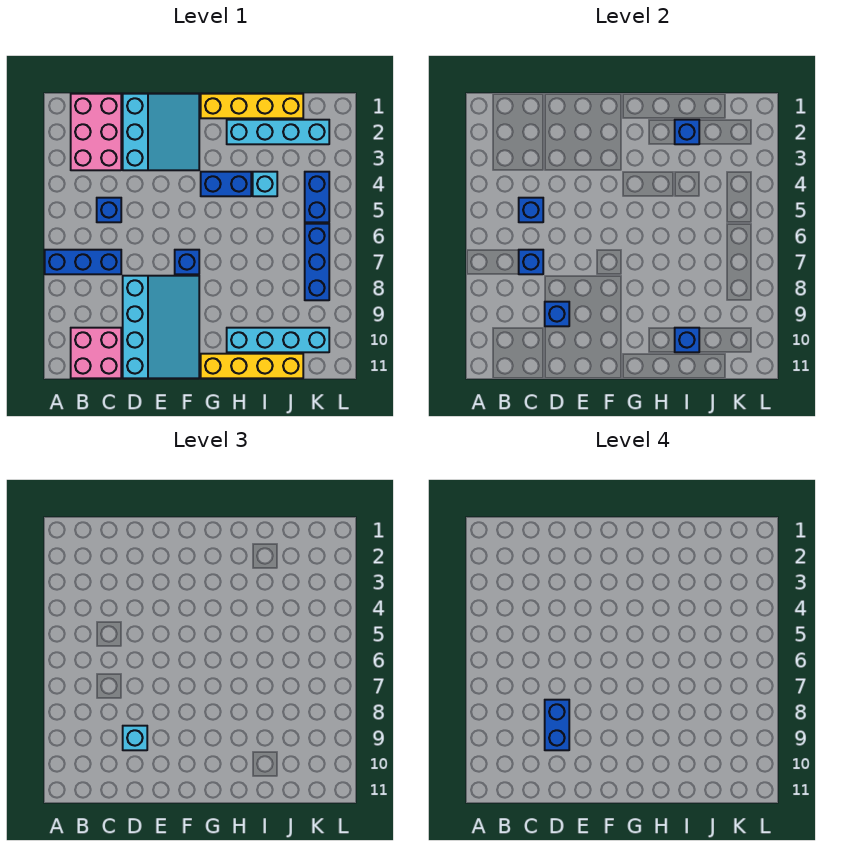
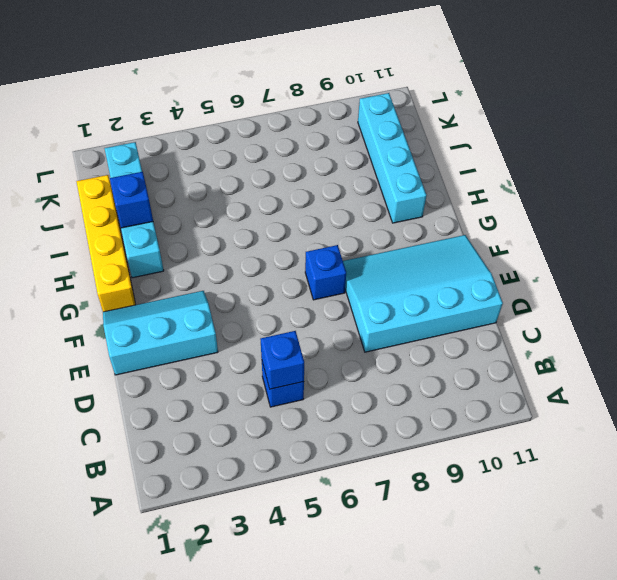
cyan slope E1:F3 level 1 top E -> cyan slope D1:F3 level 1 top D
none -> blue brick A7:C7 level 1
none -> pink brick B1:C3 level 1
none -> pink brick B10:C11 level 1

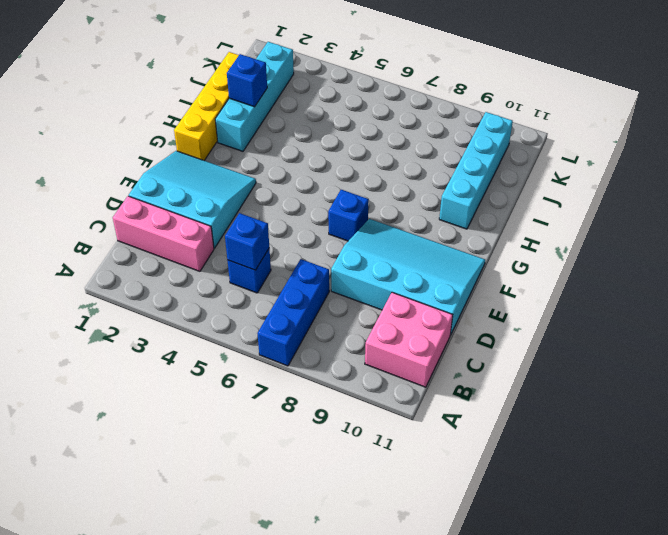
pink brick C1:C3 level 1 -> pink brick B1:C3 level 1
none -> blue brick G4:H4 level 1
none -> yellow brick G11:J11 level 1
none -> cyan brick I4 level 1

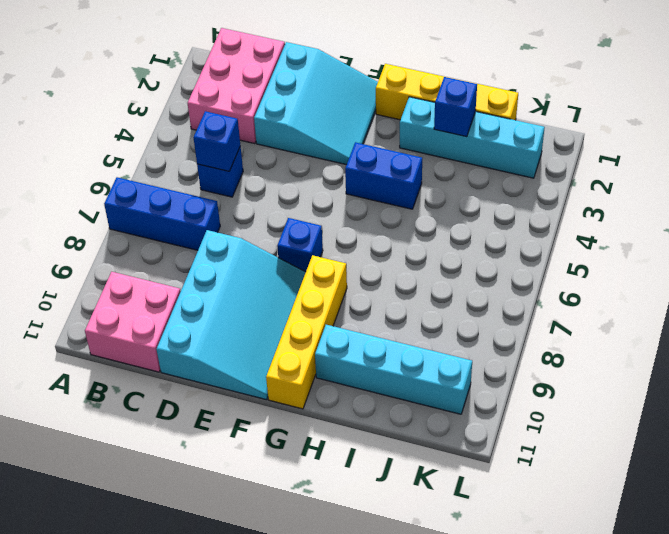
yellow brick G8:G11 level 1 -> yellow brick G11:J11 level 1
none -> cyan brick I4 level 1
none -> blue brick K4:K5 level 1
none -> blue brick K6:K8 level 1

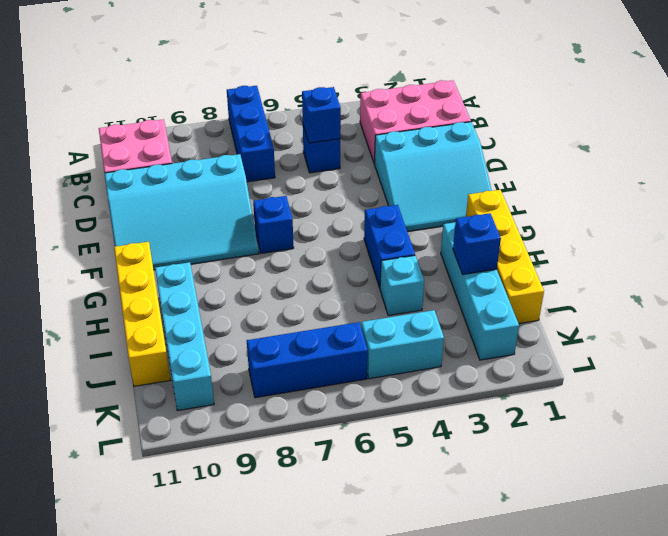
cyan brick K4:K5 level 1 -> blue brick K4:K5 level 1
none -> blue brick C7 level 2
none -> blue brick D9 level 2
none -> blue brick I10 level 2

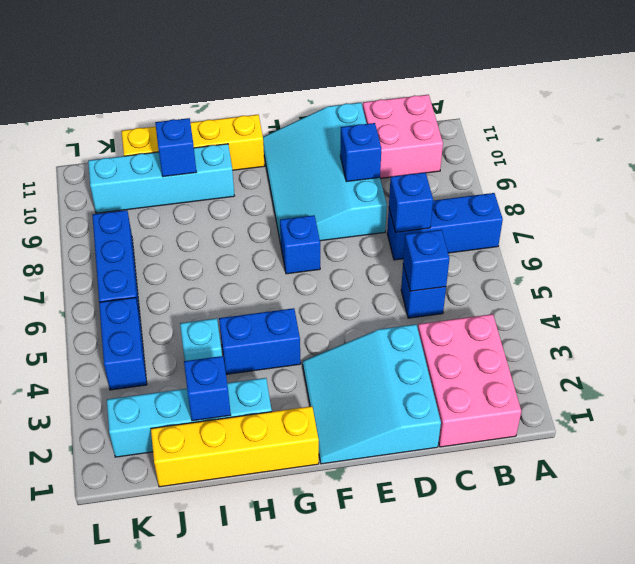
none -> cyan brick D9 level 3
none -> blue brick D8:D9 level 4

